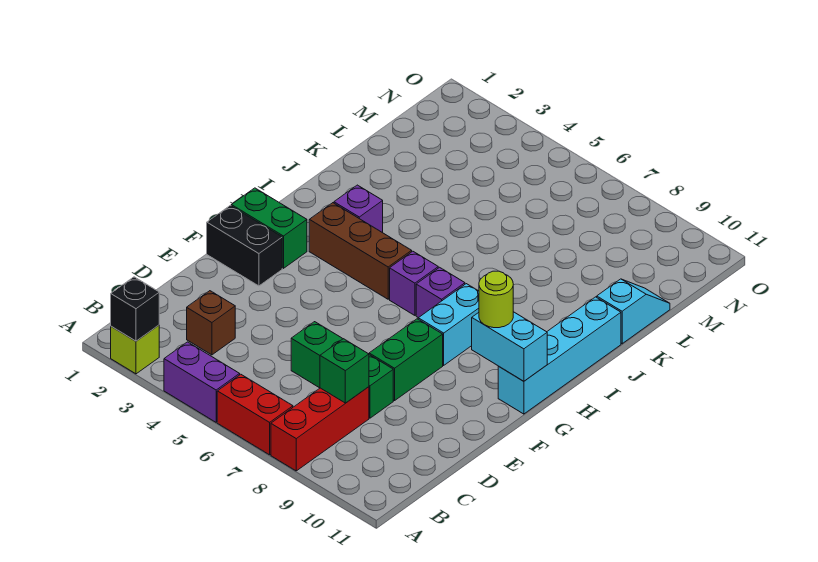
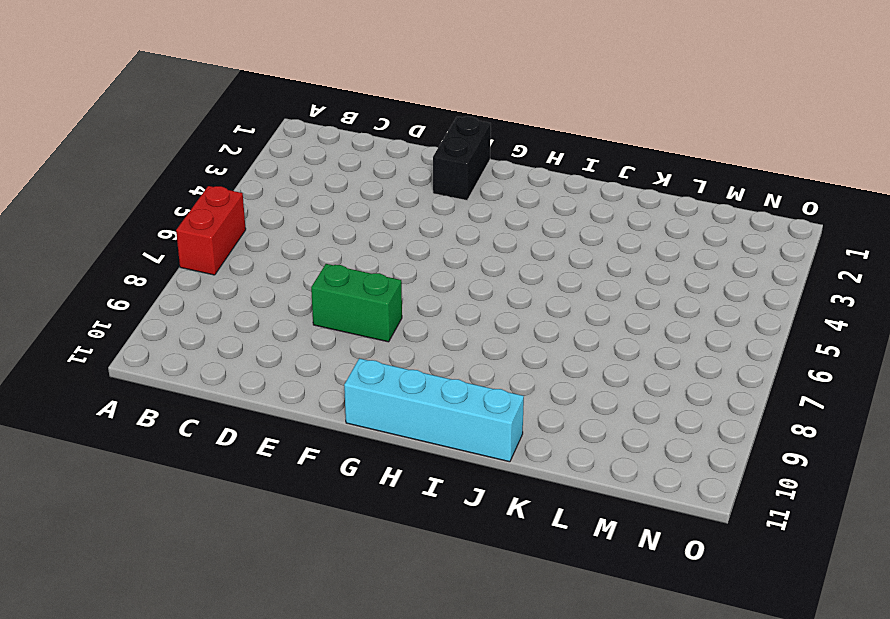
none -> lime brick A2 level 1
none -> purple brick A4:A5 level 1
none -> red brick A8:C8 level 1

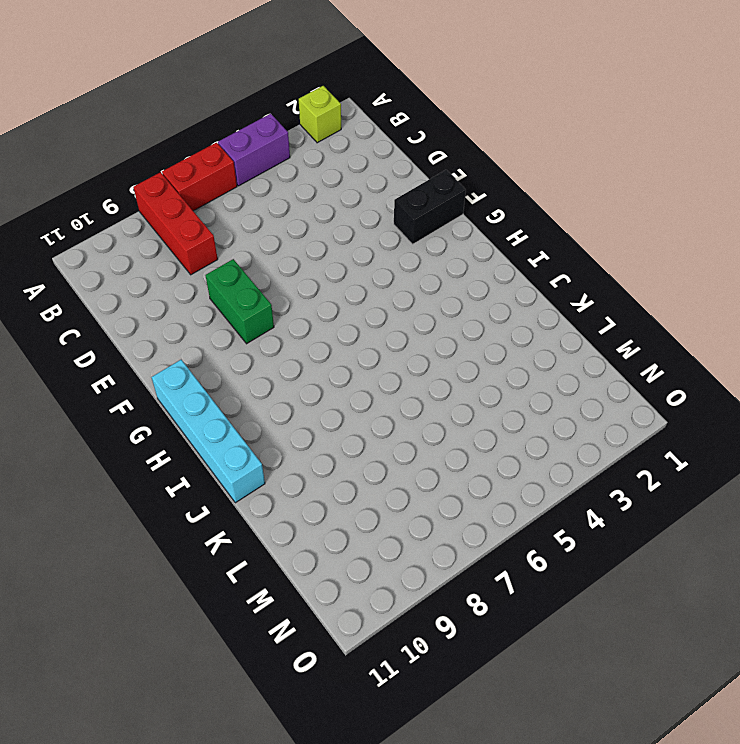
none -> brown brick C3 level 1
none -> green brick D6:D8 level 1
none -> green brick G1:G2 level 1

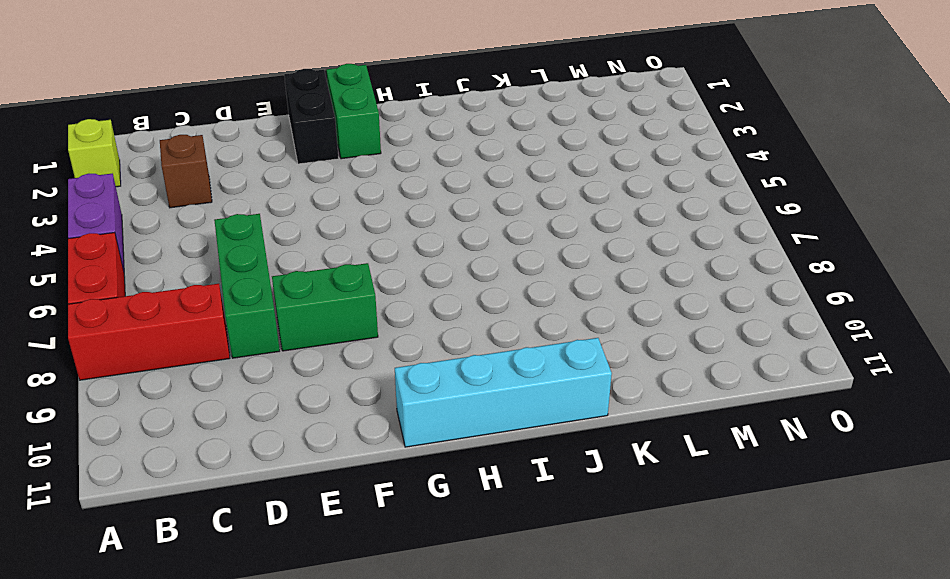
none -> cyan brick G8:H8 level 1
none -> brown brick H3:H5 level 1
none -> purple brick H6 level 1

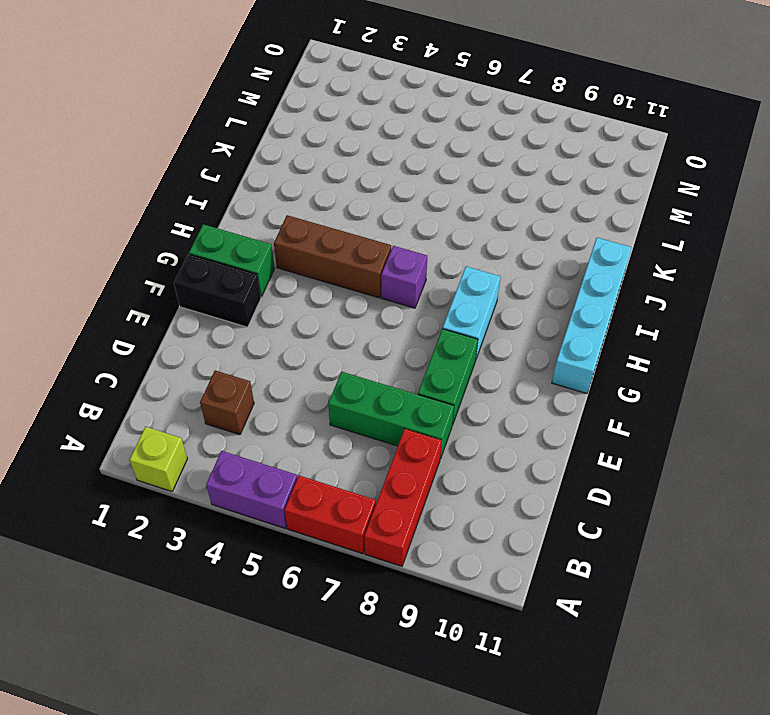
none -> purple brick H7 level 1
none -> purple brick I3 level 1
none -> cyan slope K11:L11 level 1 top K

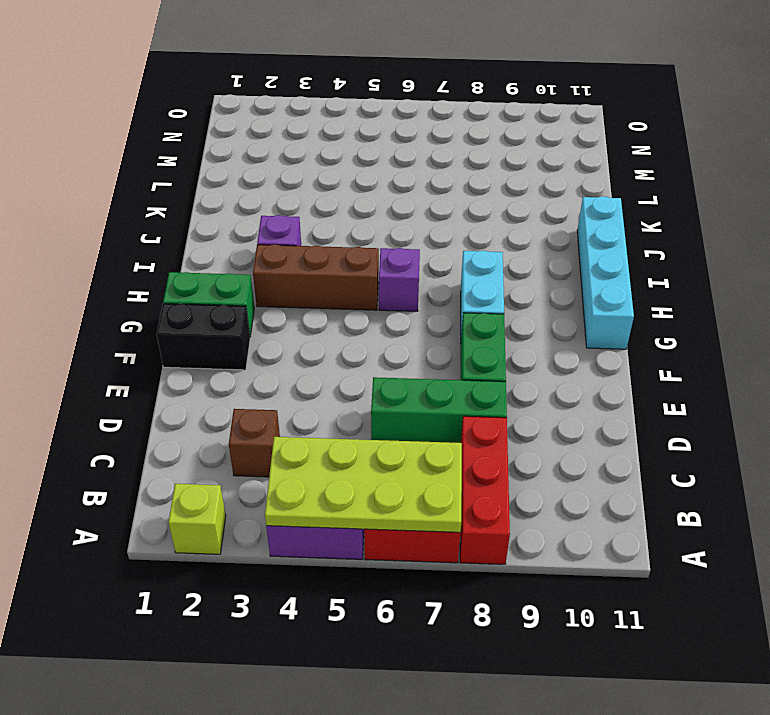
lime plate A4:B7 level 2 -> none
none -> purple brick H7 level 1
none -> cyan slope K11:L11 level 1 top K
none -> black brick A2 level 2

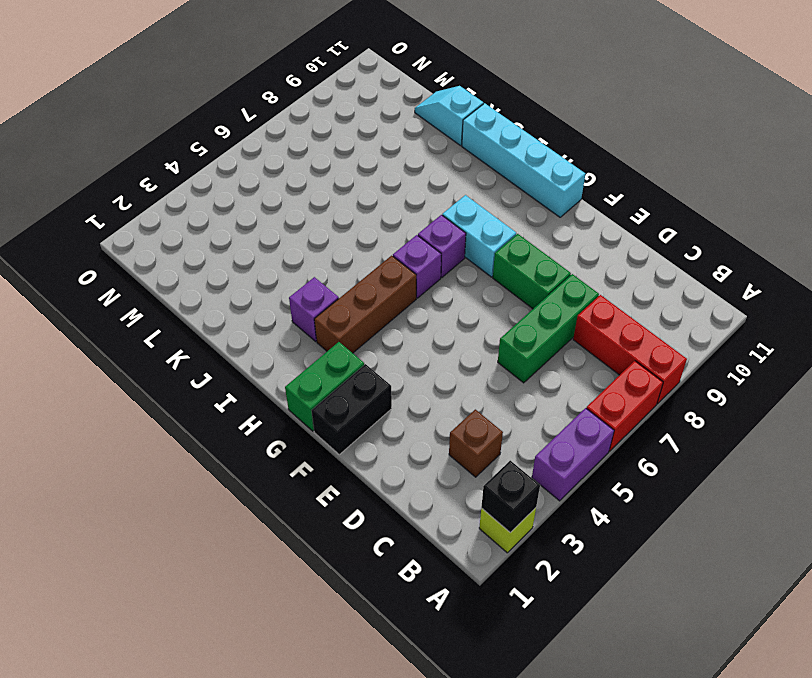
none -> green brick C8 level 2
none -> cyan brick G10:G11 level 2
none -> lime round brick G10 level 3

